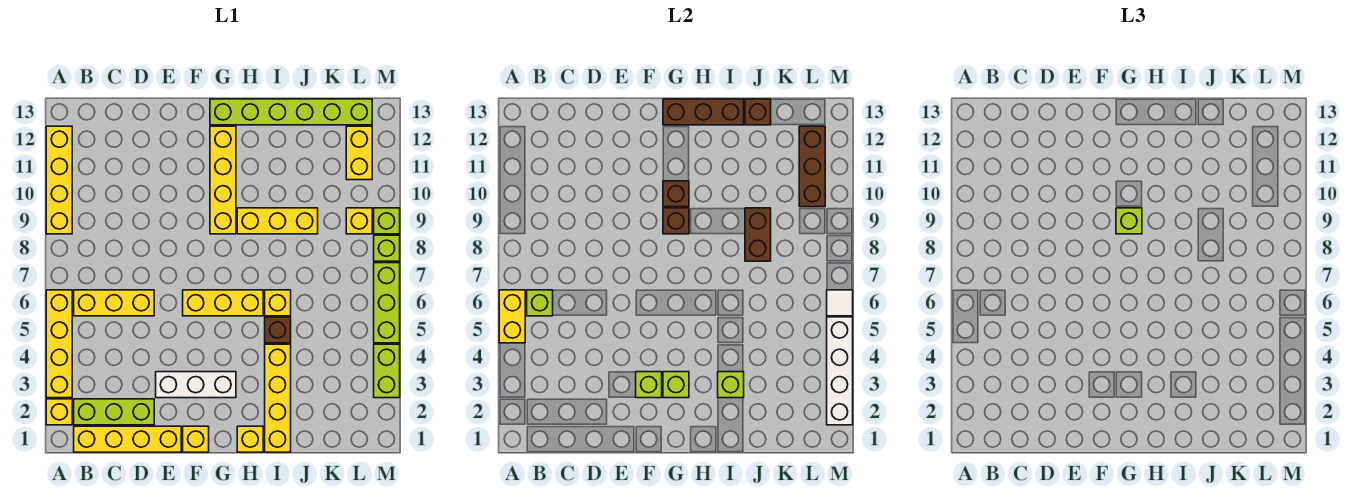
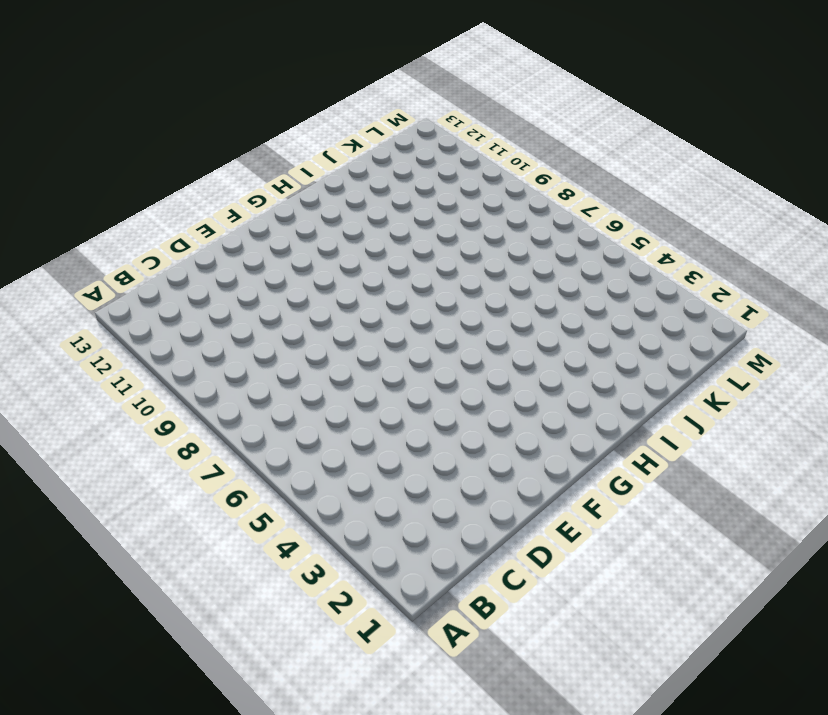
none -> yellow brick A2 level 1
none -> yellow brick A3:A6 level 1
none -> yellow brick A9:A12 level 1
none -> yellow brick B1:E1 level 1

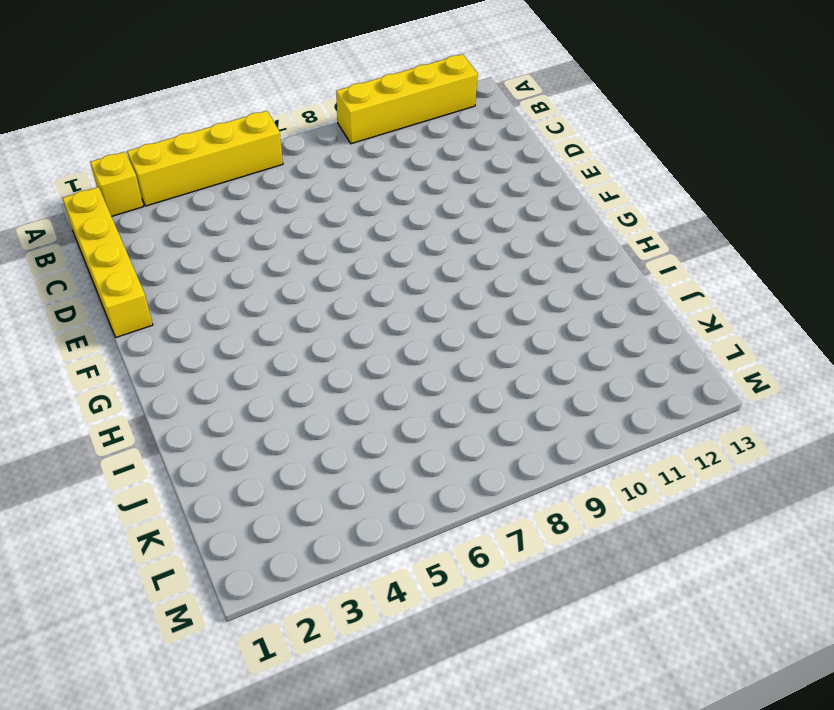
none -> lime brick B2:D2 level 1
none -> yellow brick B6:D6 level 1
none -> white brick E3:G3 level 1
none -> yellow brick F1 level 1

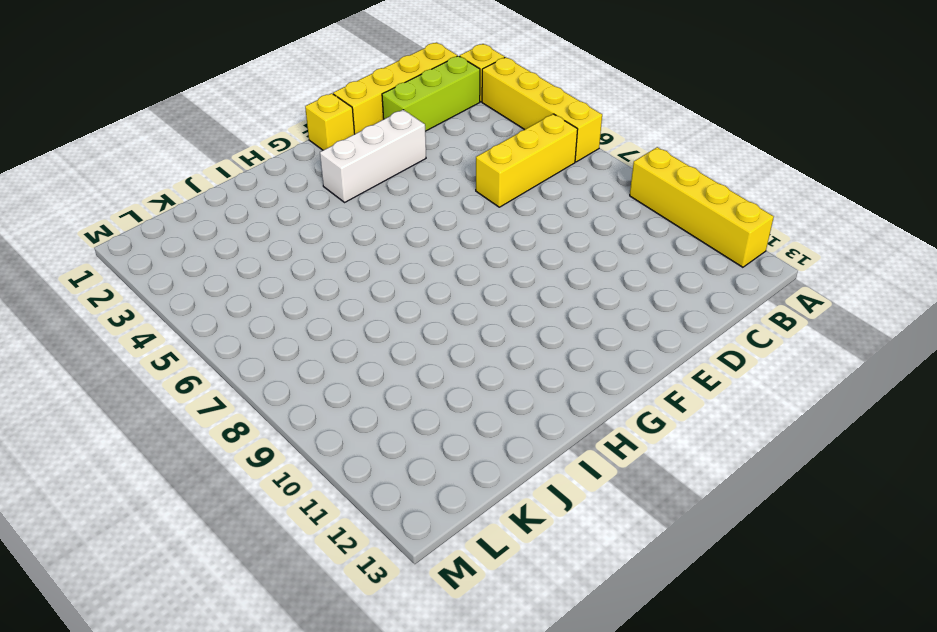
none -> yellow brick F6:H6 level 1
none -> yellow brick G9:G12 level 1
none -> lime brick G13:L13 level 1
none -> yellow brick H1 level 1

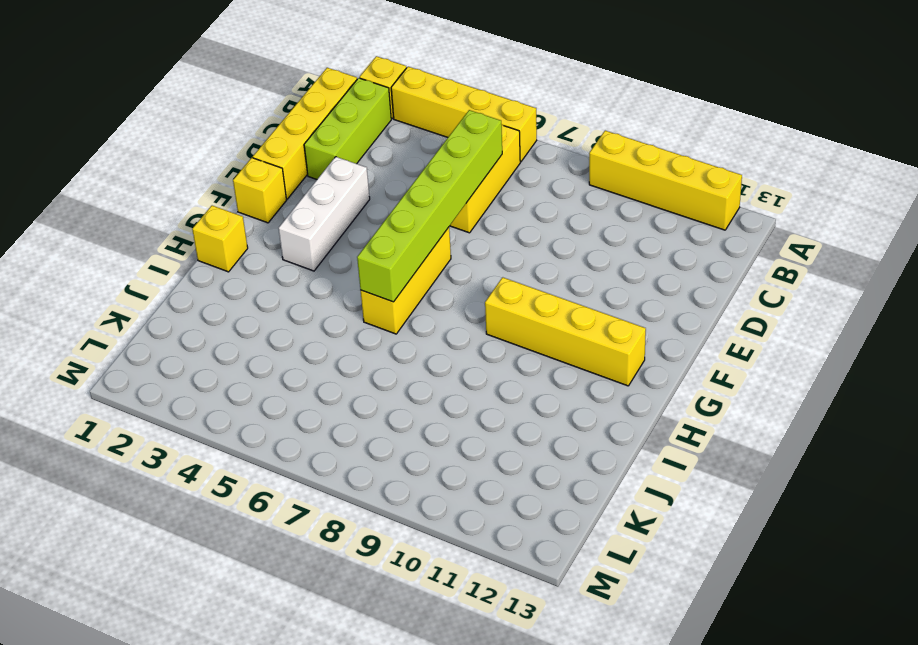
lime brick C6:H6 level 2 -> lime brick G13:L13 level 1
none -> yellow brick H9:J9 level 1
none -> yellow brick I1:I4 level 1
none -> brown brick I5 level 1
none -> yellow brick I6 level 1

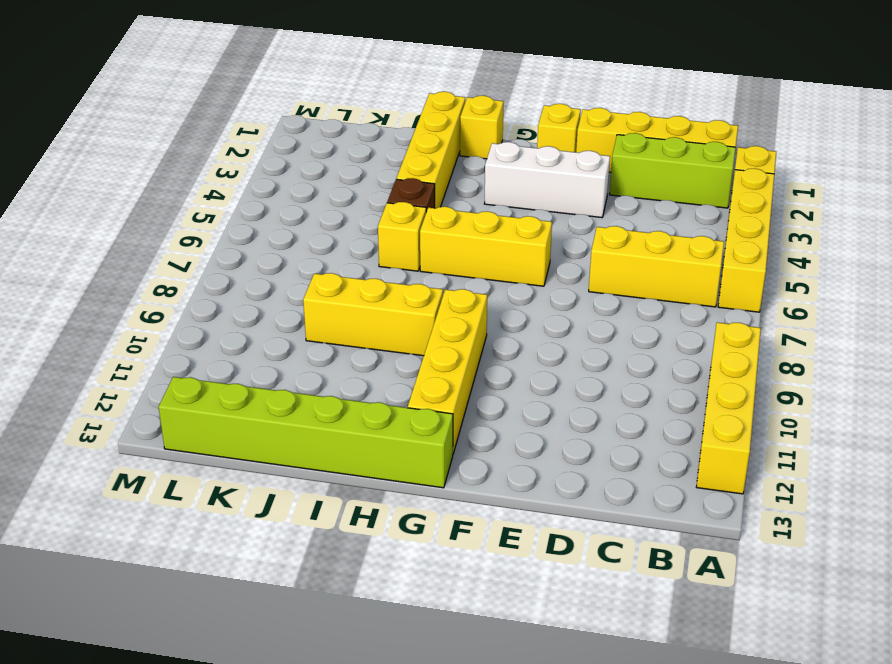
none -> yellow brick L9 level 1
none -> yellow brick L11:L12 level 1
none -> lime brick M3:M4 level 1
none -> lime brick M5:M7 level 1

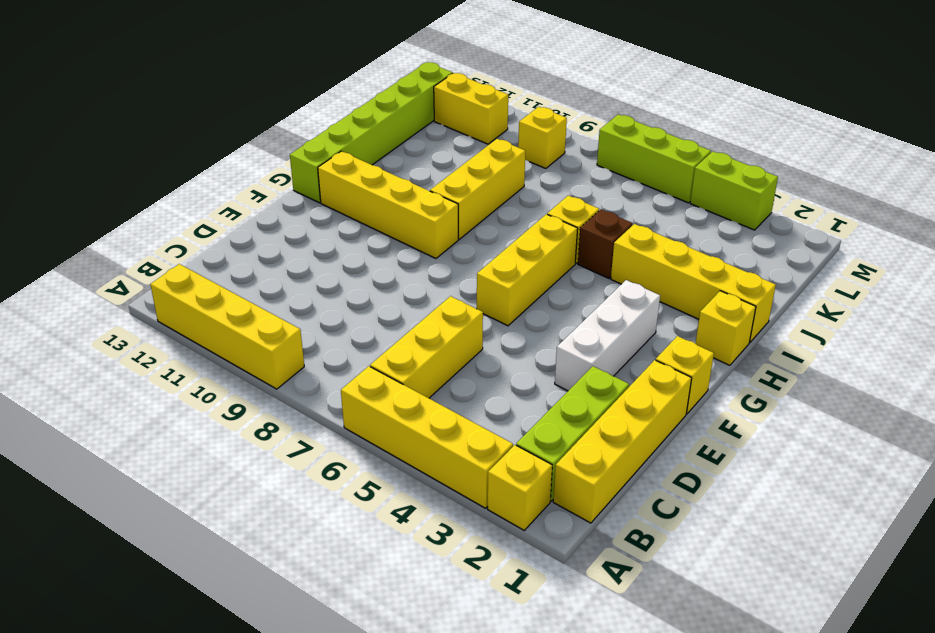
none -> lime brick M8 level 1
none -> lime brick M9 level 1
none -> yellow brick A5:A6 level 2
none -> lime brick B6 level 2

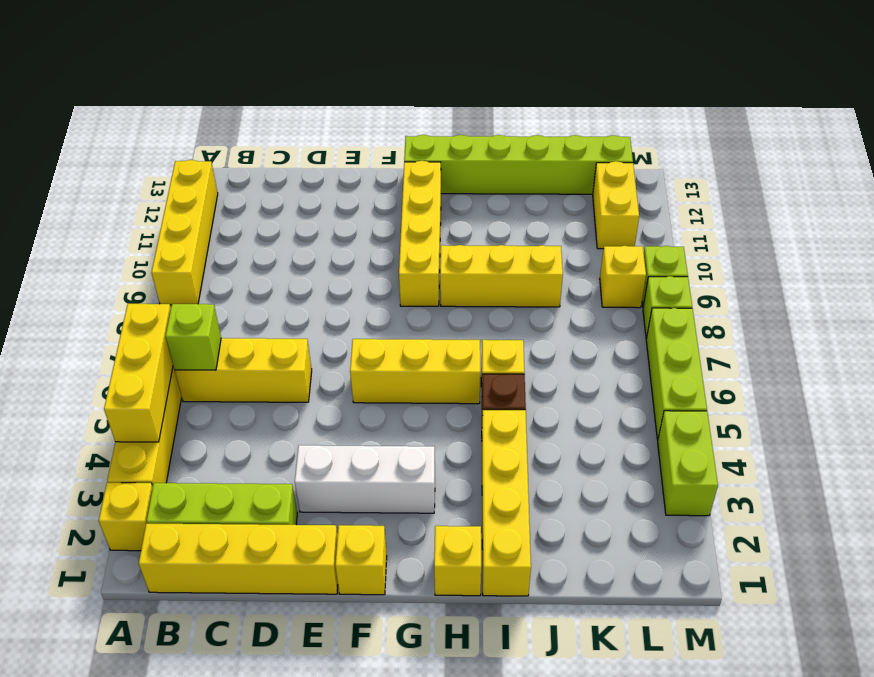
yellow brick A4:A6 level 2 -> yellow brick A5:A6 level 2
none -> lime brick F3 level 2
none -> lime brick G3 level 2
none -> brown brick G9 level 2
none -> brown brick G10 level 2

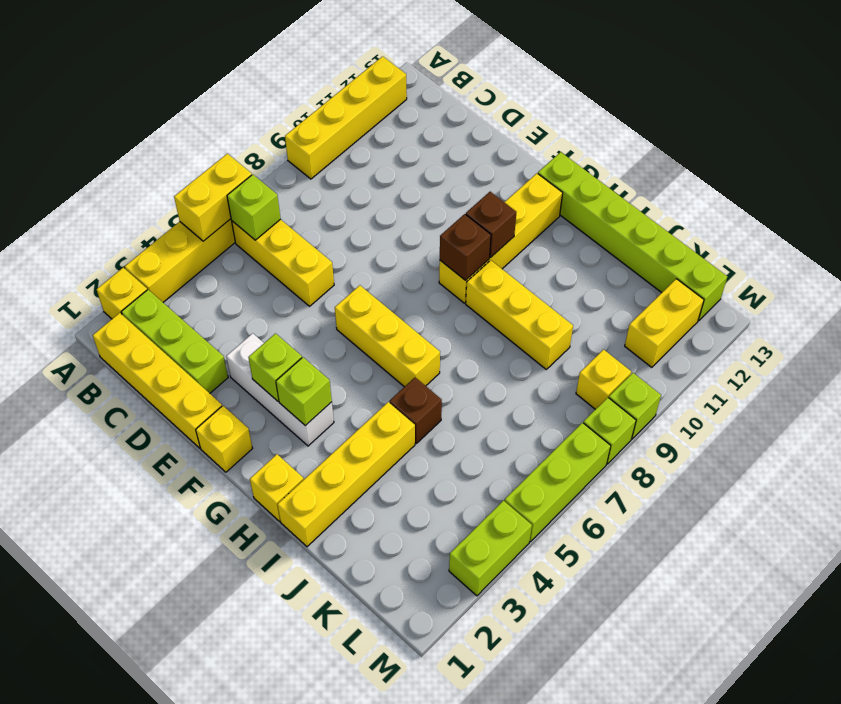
none -> yellow brick I6 level 1
none -> brown brick G13:I13 level 2
none -> lime brick I3 level 2
none -> brown brick J8:J9 level 2

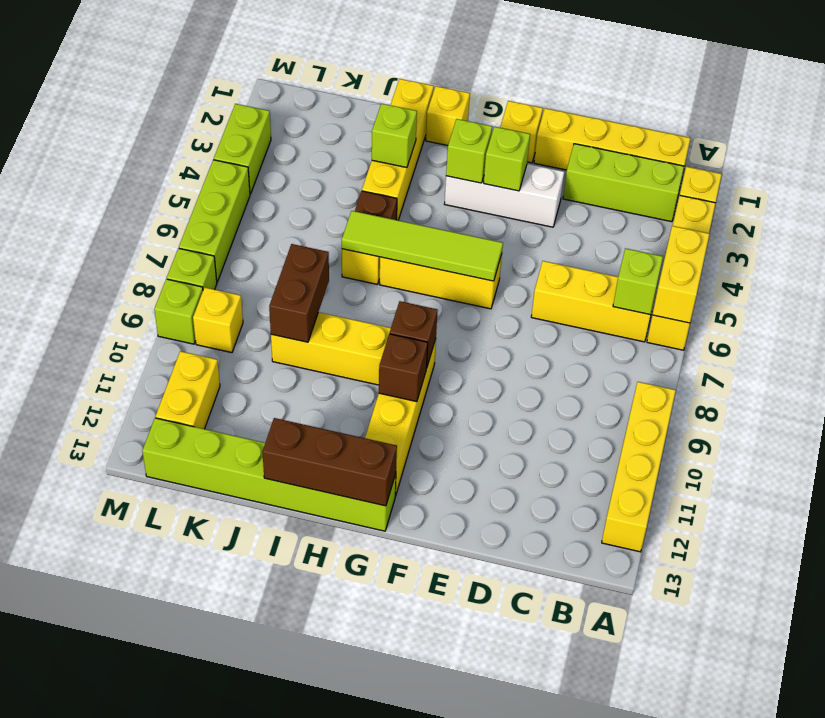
lime tile F6:I6 level 2 -> none
none -> brown brick J13 level 2
none -> brown brick L10:L12 level 2
none -> white brick M2:M5 level 2
none -> white tile M6 level 2

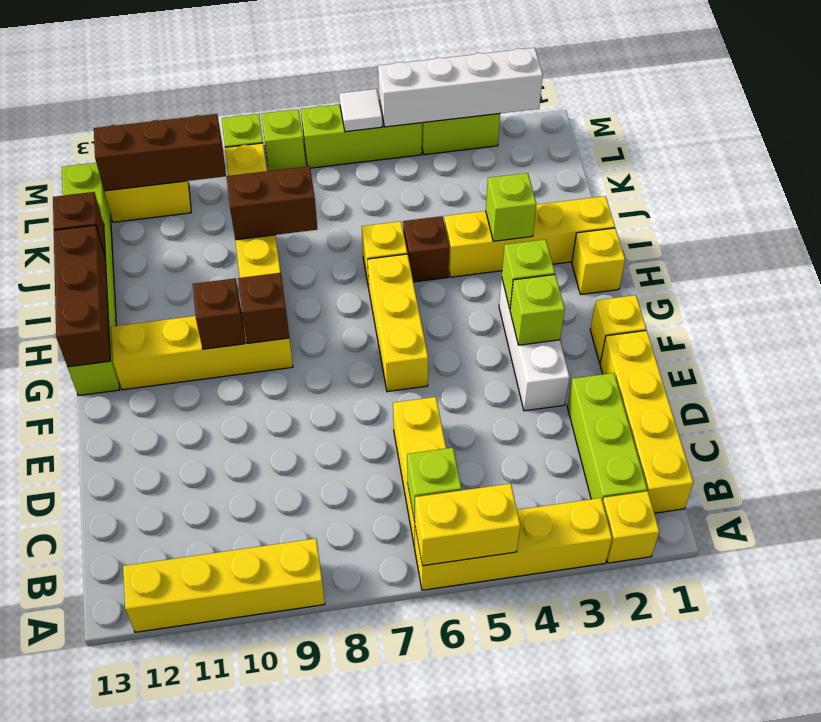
none -> lime brick G9 level 3

